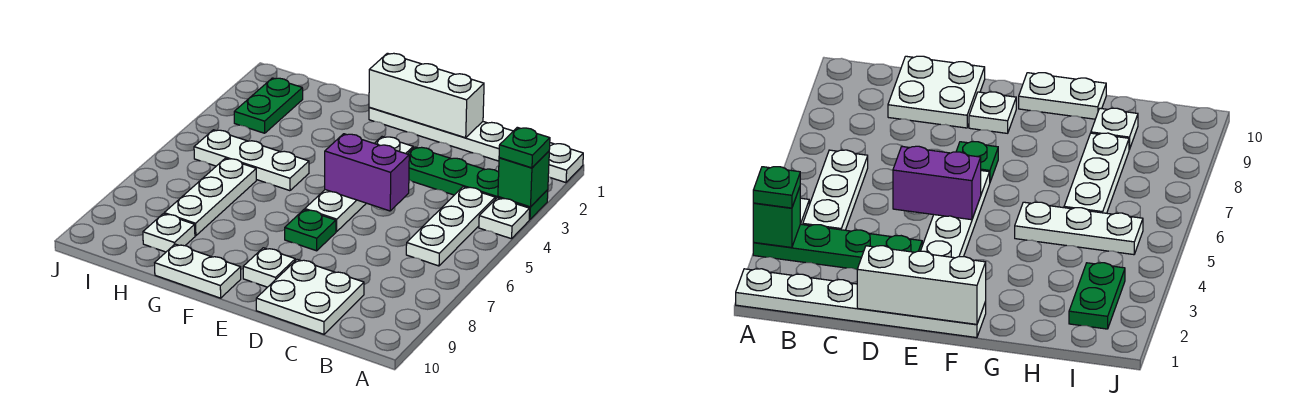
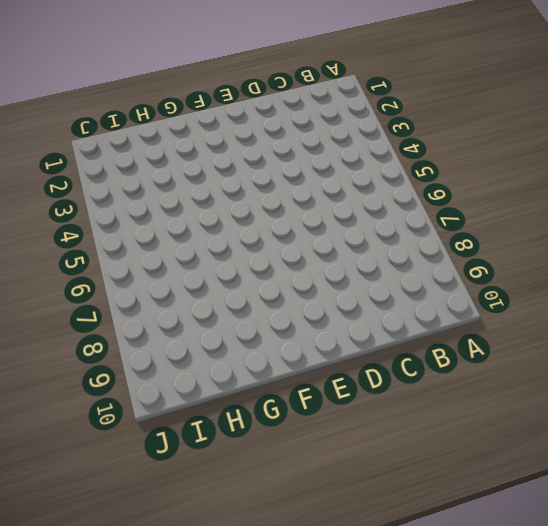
none -> white plate A1:F1 level 1
none -> green plate A3:D3 level 1
none -> white plate A4 level 1

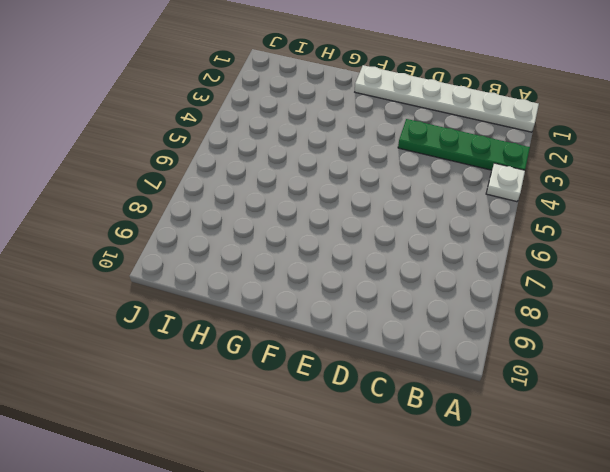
none -> white plate B4:B6 level 1
none -> white plate C9:D10 level 1
none -> white plate E3:E6 level 1

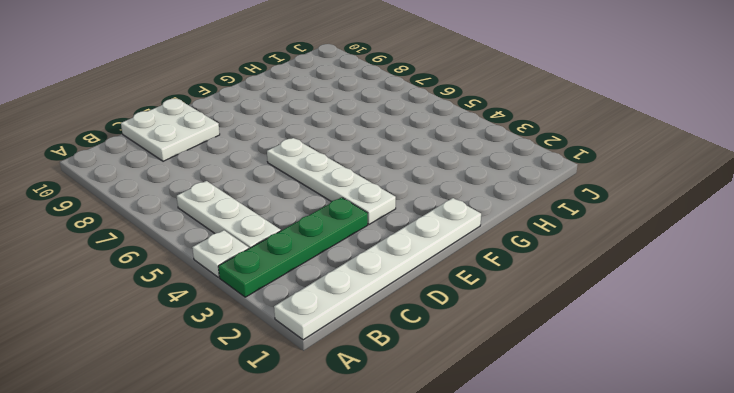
none -> green plate E7 level 1
none -> white plate E9 level 1
none -> white plate F10:G10 level 1

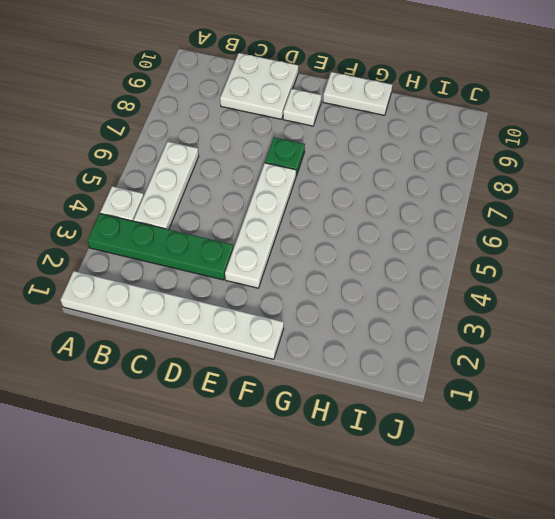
none -> white plate G5:I5 level 1
none -> white plate H6:H8 level 1
none -> white plate H9 level 1

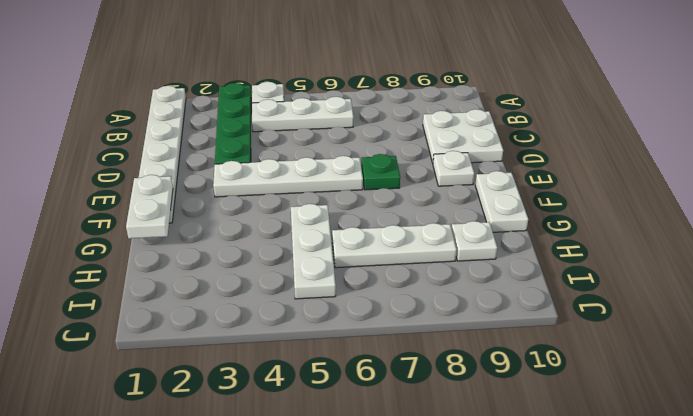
white plate F1:G1 level 2 -> white brick D1:F1 level 2
none -> green plate I2:I3 level 1
none -> green brick A3 level 2
none -> purple brick D5:E5 level 2

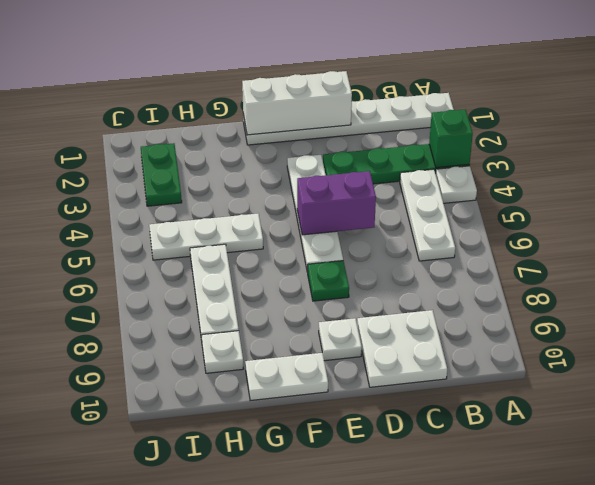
none -> green plate A3 level 3

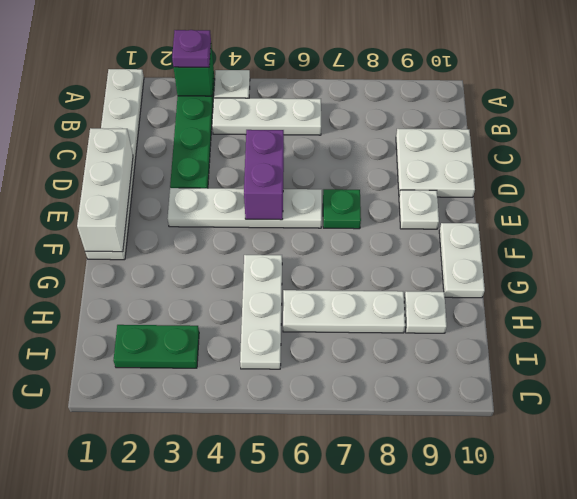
purple plate A3 level 3 -> green plate A3 level 3

